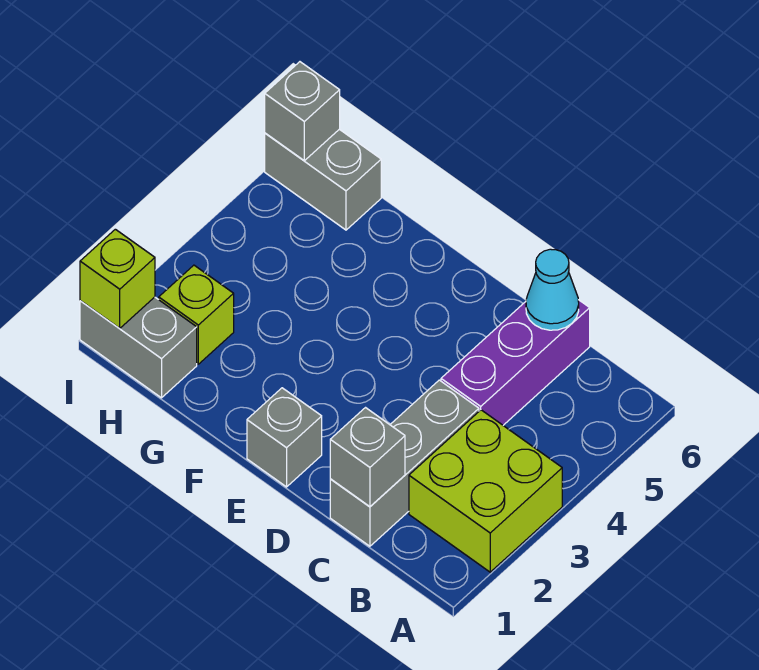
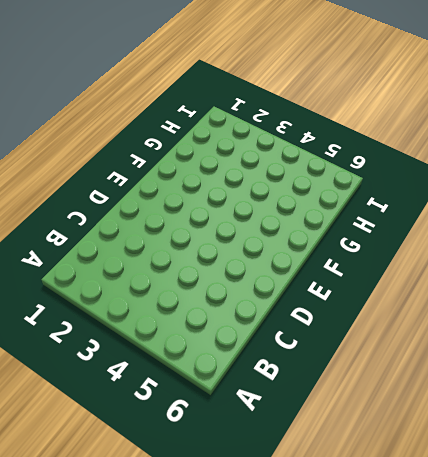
none -> lime brick A2:B3 level 1
none -> grey brick C1:C3 level 1

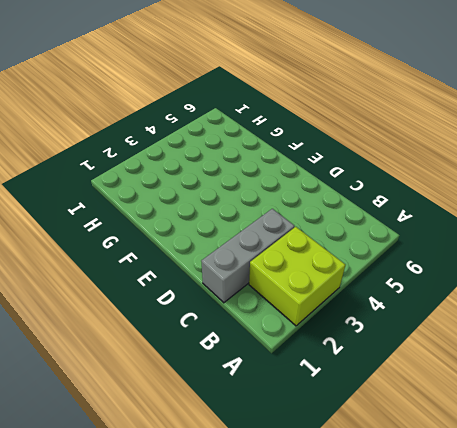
none -> purple brick C4:C6 level 1
none -> grey brick E1 level 1

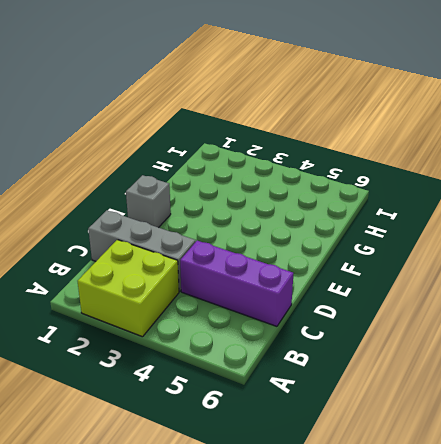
none -> grey brick H1:I1 level 1
none -> lime brick H2 level 1

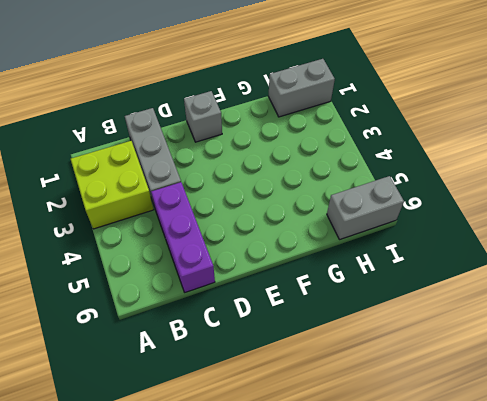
none -> lime brick H2 level 1
none -> grey brick C1 level 2

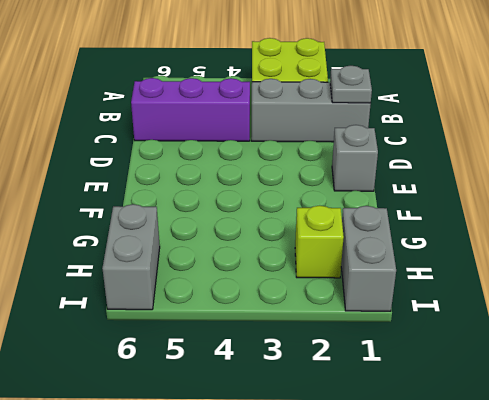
grey plate C1 level 2 -> grey brick C1 level 2
none -> cyan cone C6 level 2
none -> lime brick I1 level 2

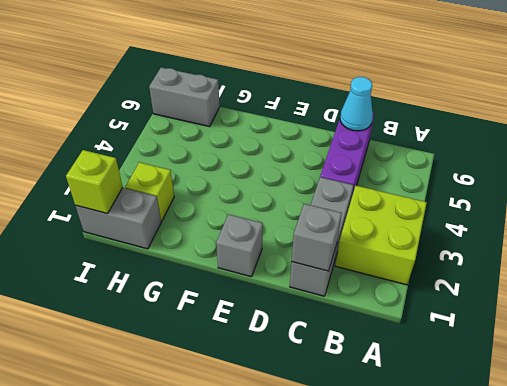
none -> grey brick I6 level 2

